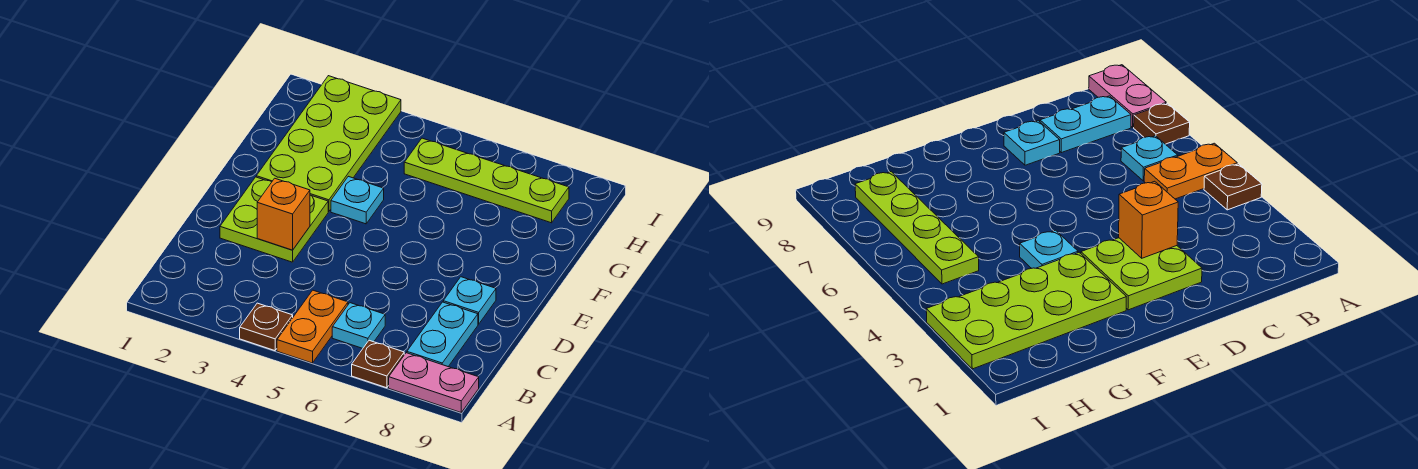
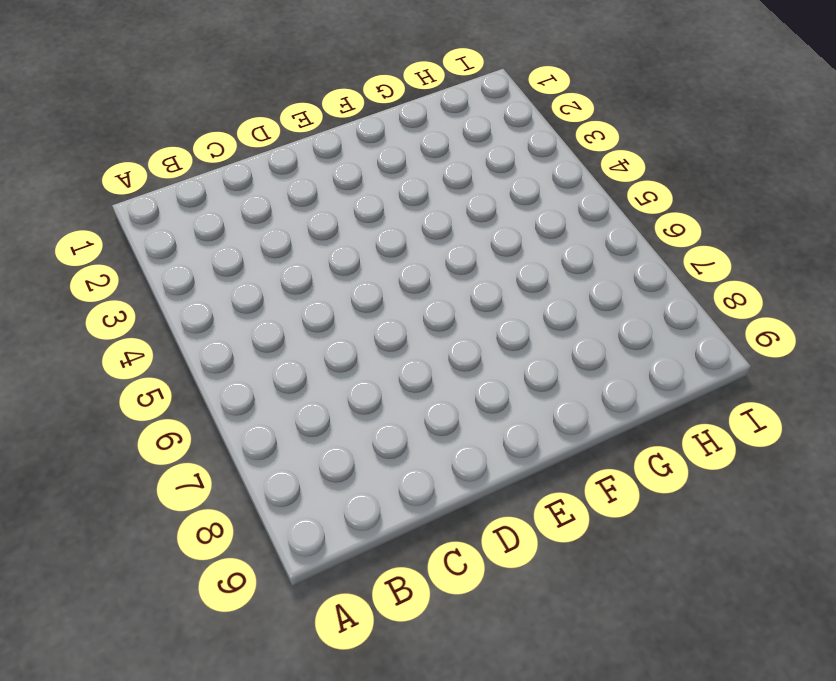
none -> brown plate A4 level 1
none -> orange plate A5:B5 level 1
none -> brown plate A7 level 1

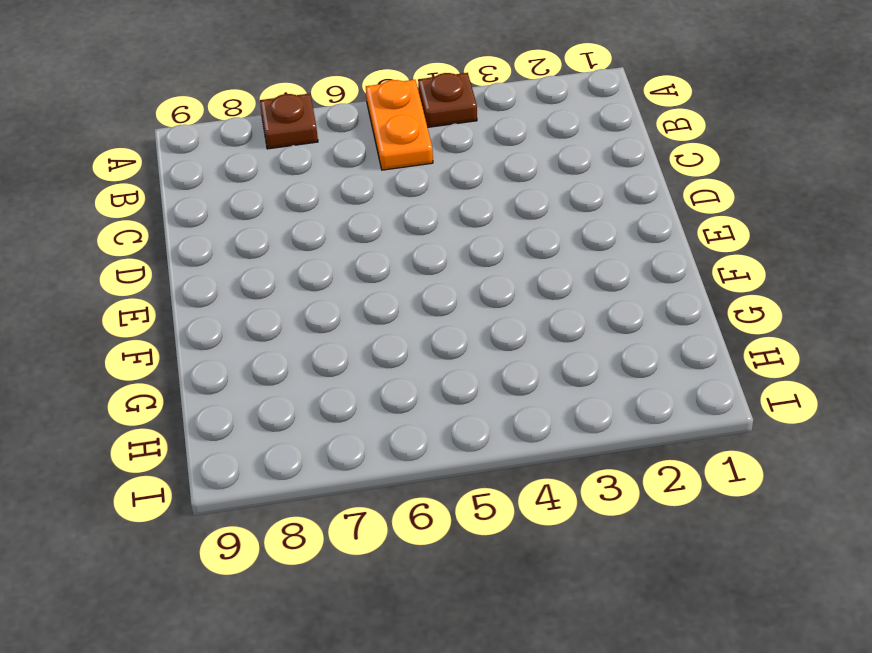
none -> pink plate A8:A9 level 1
none -> cyan plate B6 level 1
none -> cyan plate B8:C8 level 1

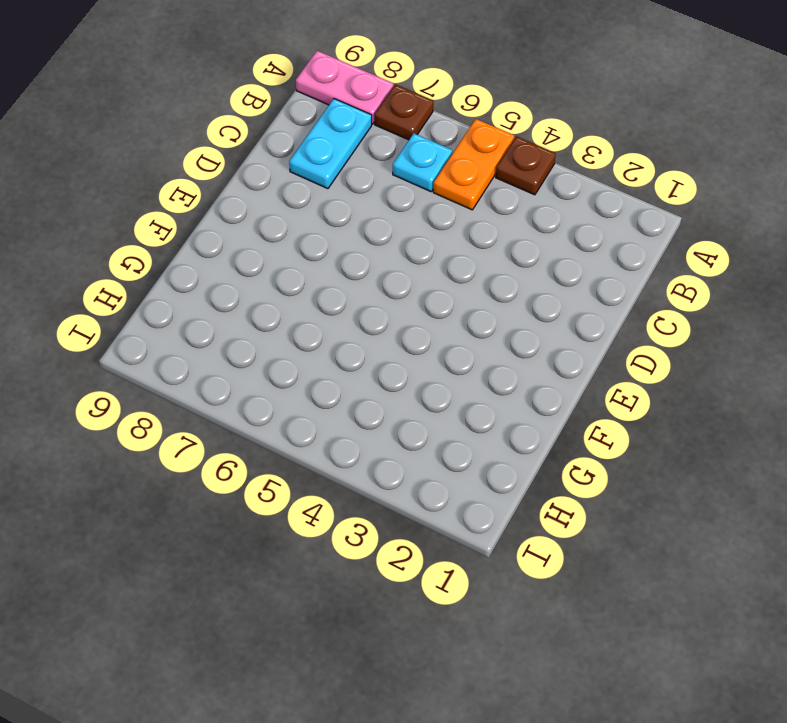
none -> lime plate D2:E3 level 1
none -> cyan plate D8 level 1
none -> lime plate F2:I3 level 1

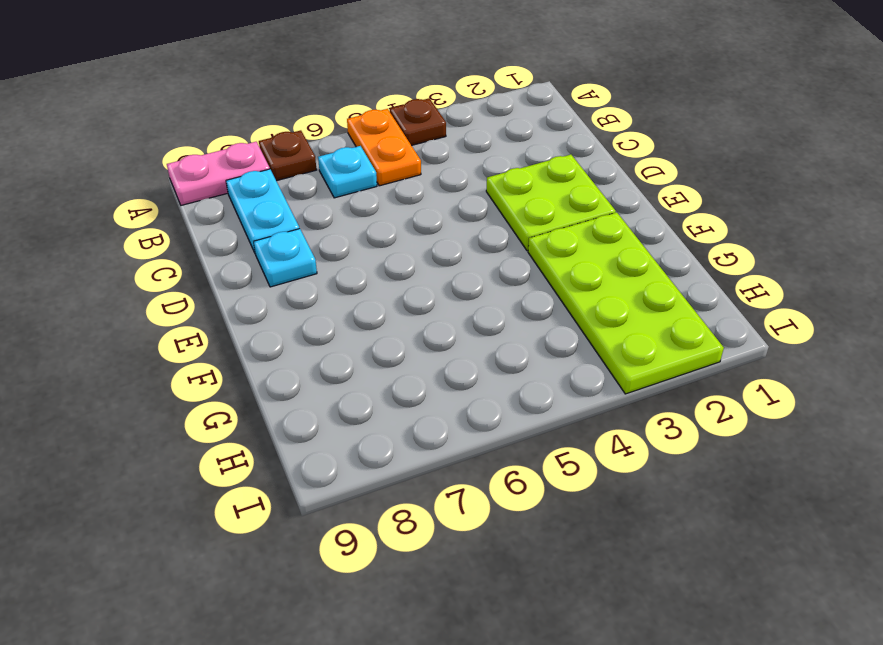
none -> cyan plate F4 level 1
none -> lime plate H5:H8 level 1
none -> orange brick D3 level 2

